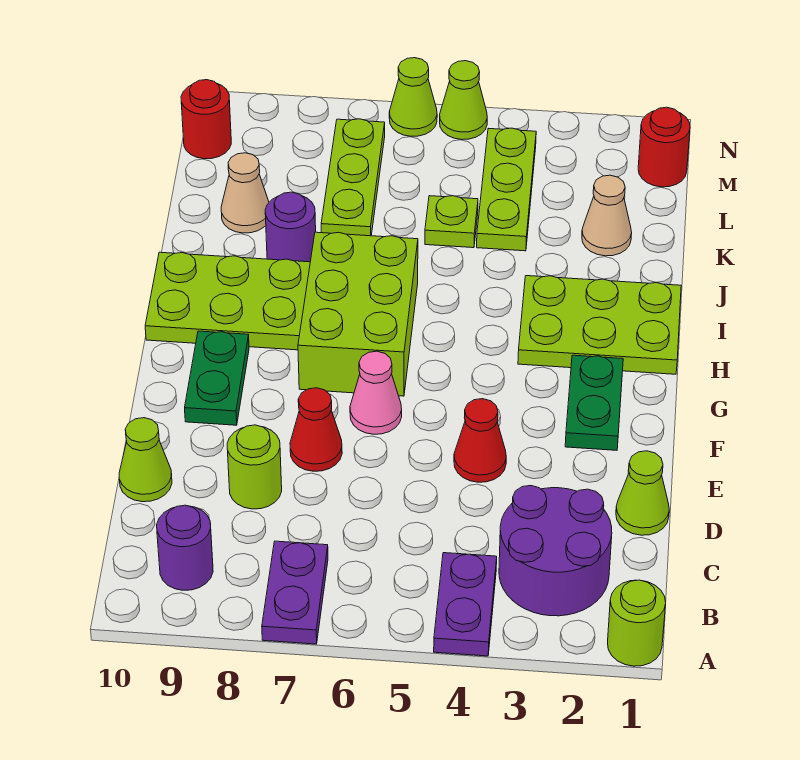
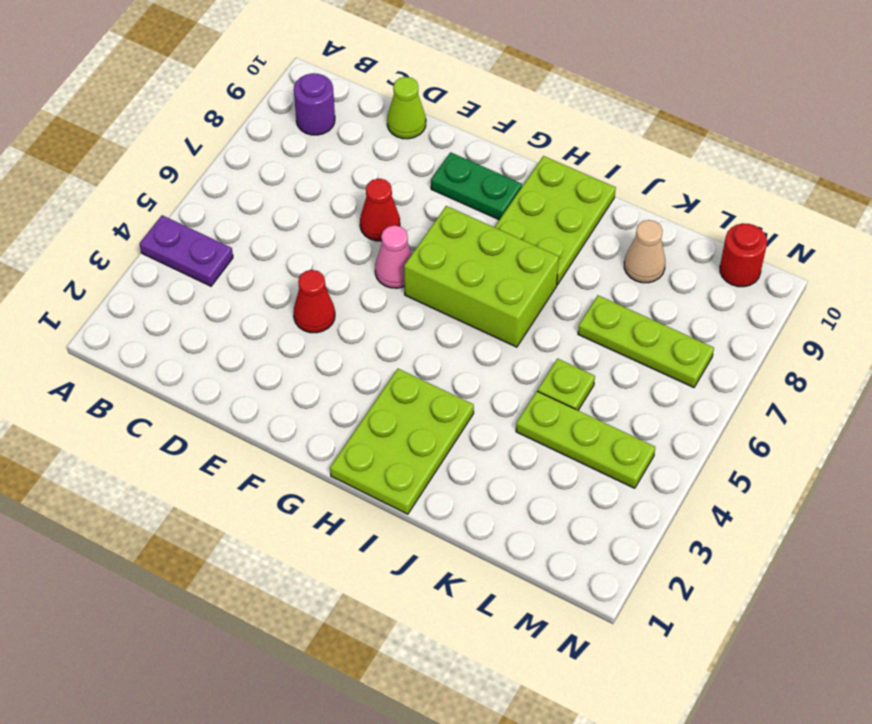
none -> lime round brick A1 level 1
none -> purple plate A7:B7 level 1
none -> purple round brick B2:C3 level 1

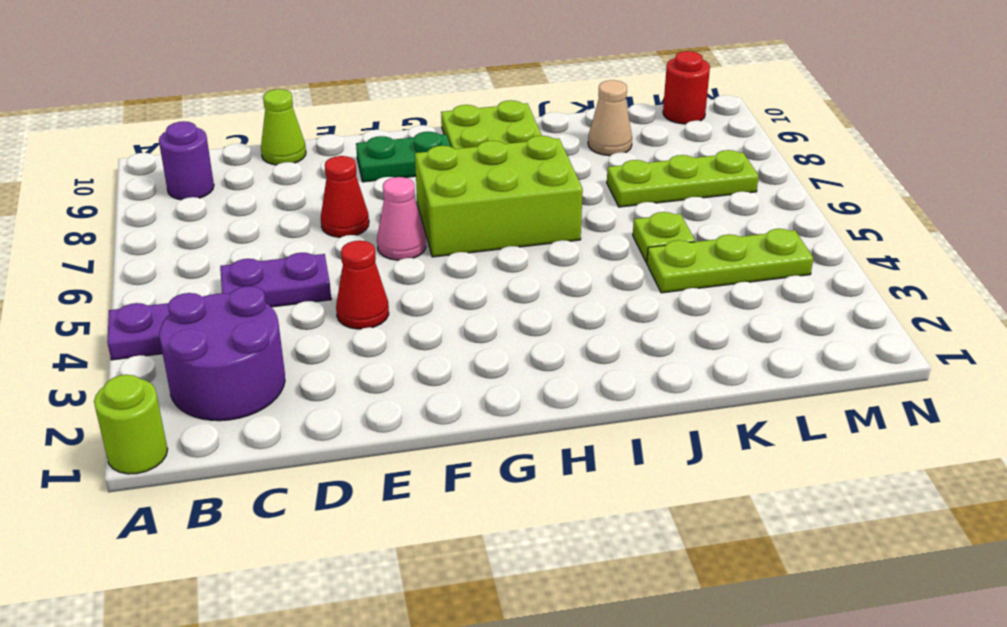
purple plate C5:D5 level 1 -> purple plate A7:B7 level 1
none -> lime cone D1 level 1
none -> lime round brick D8 level 1
none -> green plate F2:G2 level 1

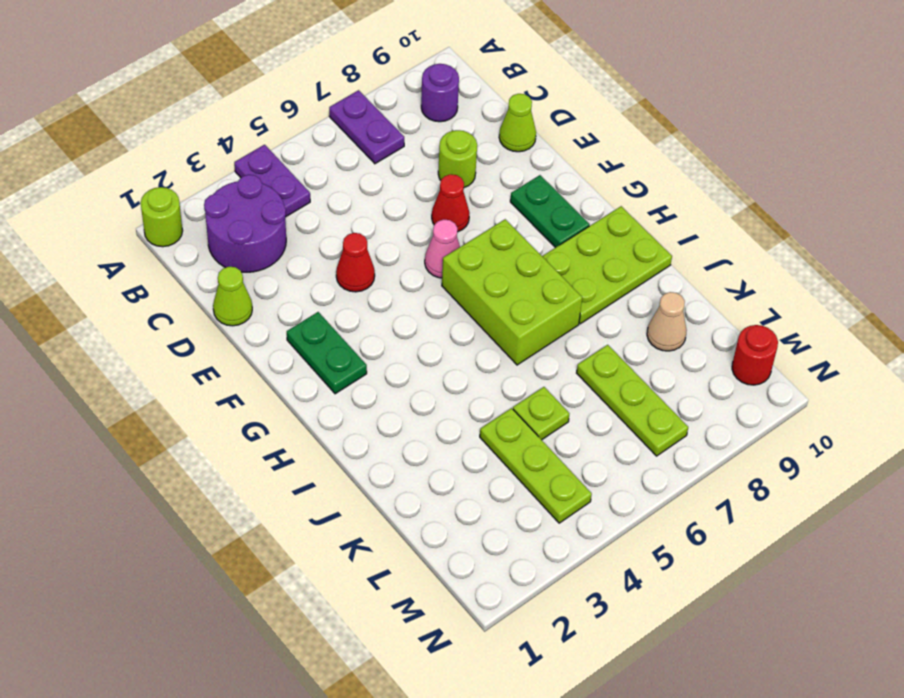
none -> lime plate H1:I3 level 1
none -> purple round brick J8 level 1
none -> tan cone K2 level 1

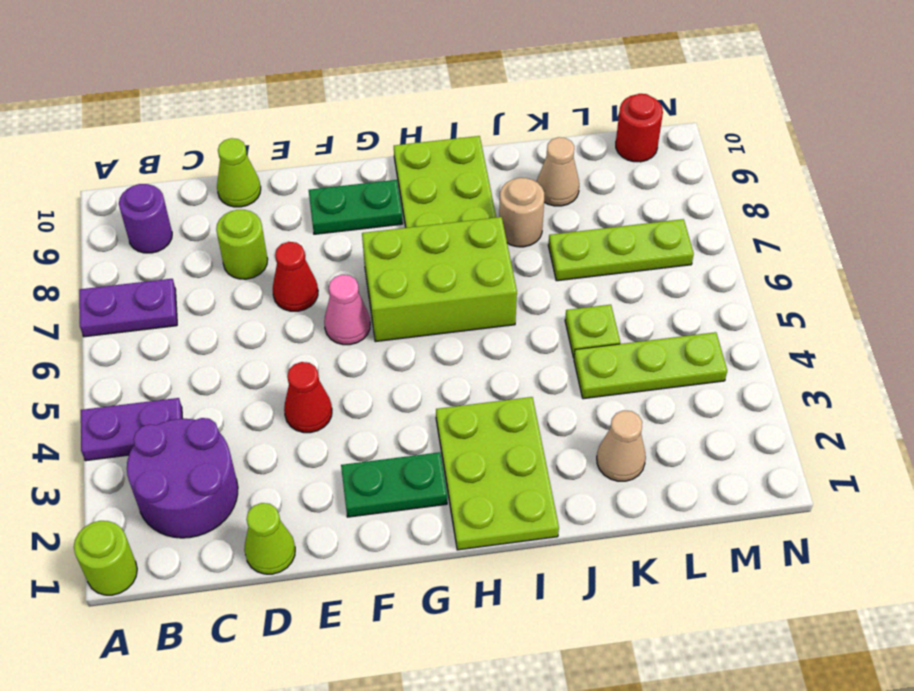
tan round brick J8 level 1 -> purple round brick J8 level 1
none -> red round brick M1 level 1
none -> lime cone N5 level 1
none -> lime cone N6 level 1

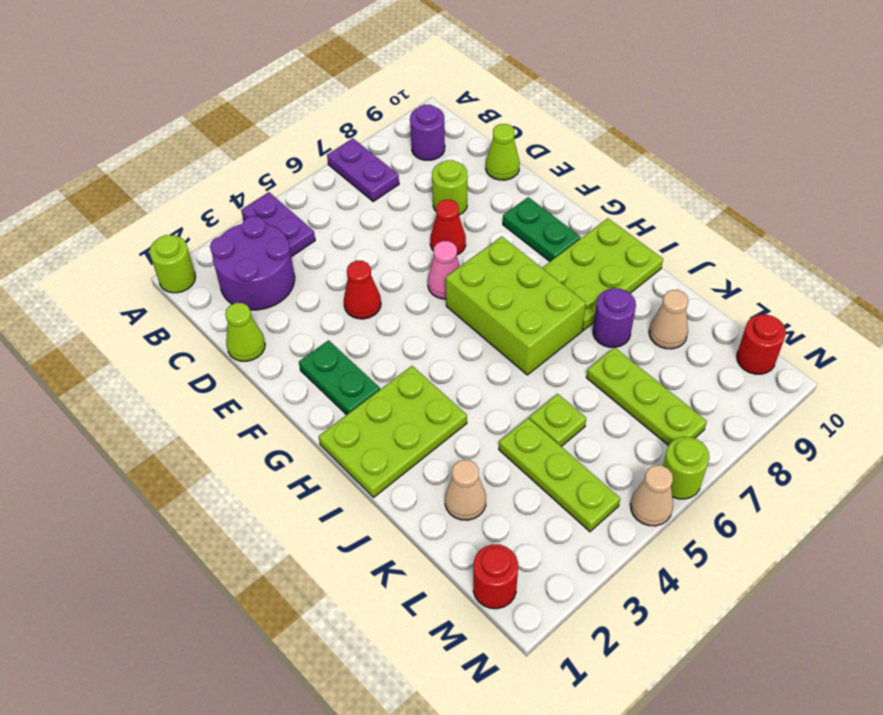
tan cone N5 level 1 -> lime cone N5 level 1
lime round brick N6 level 1 -> lime cone N6 level 1

